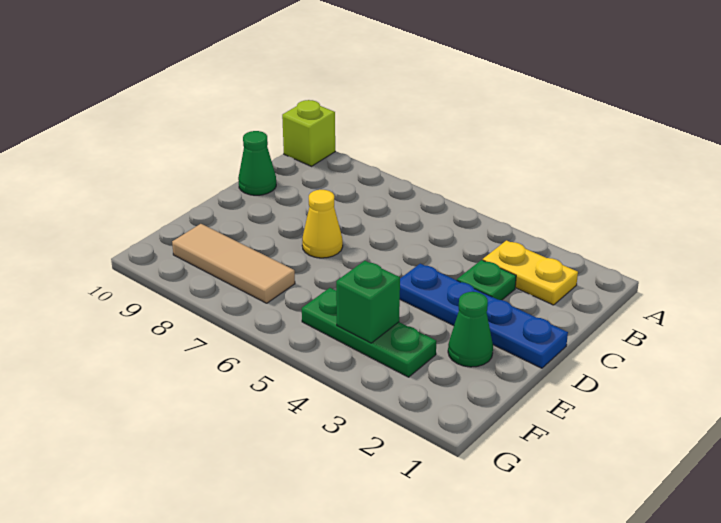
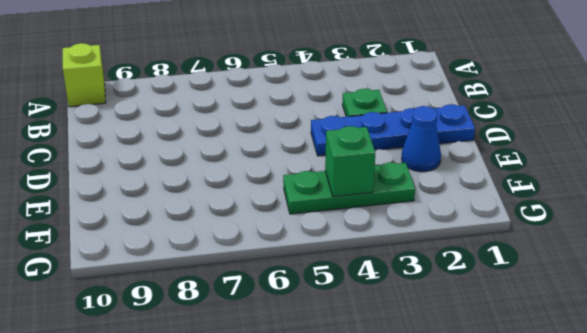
blue cone E2 level 1 -> green cone E2 level 1
none -> yellow plate B2:B3 level 1
none -> green cone C10 level 1

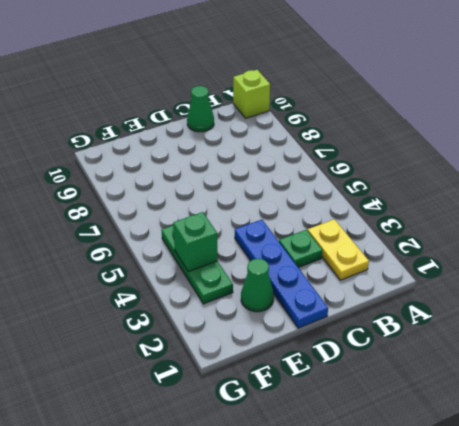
none -> yellow cone D7 level 1
none -> tan tile F7:F9 level 1

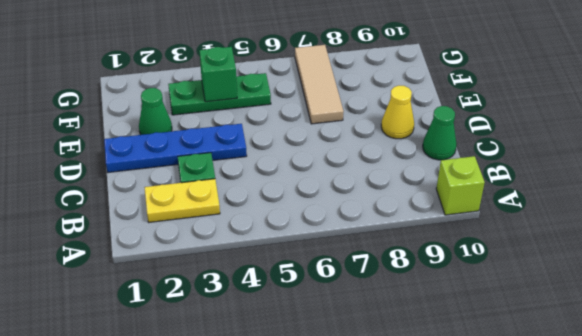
yellow cone D9 level 1 -> yellow cone D7 level 1
tan tile E7:G7 level 1 -> tan tile F7:F9 level 1

